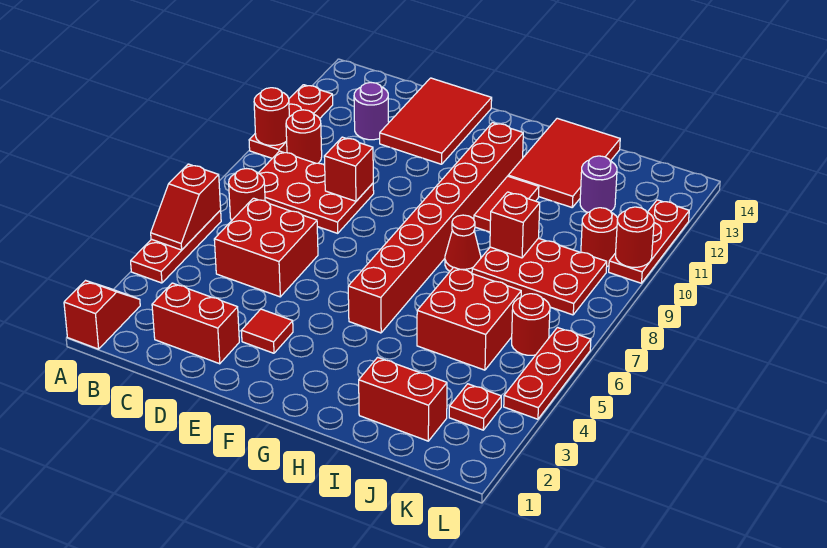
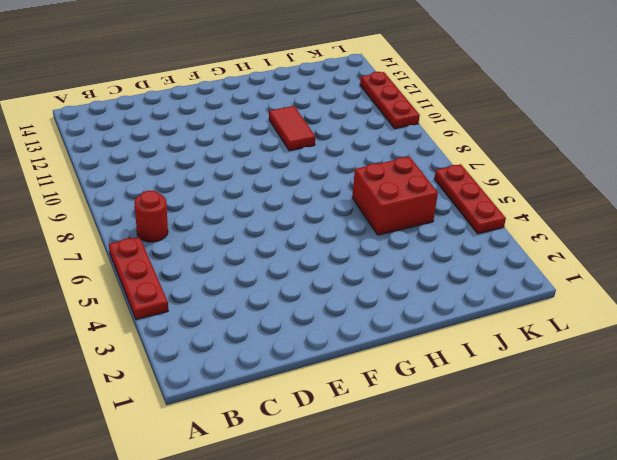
none -> red slope A1:A2 level 1 top 1
none -> red plate A10:A12 level 1
none -> red plate B8:D9 level 1

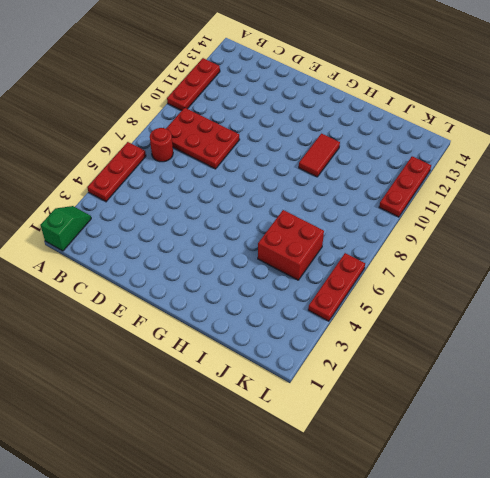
green slope A1:A2 level 1 top 1 -> red slope A1:A2 level 1 top 1
none -> red round brick B10 level 1
none -> red brick C2:D2 level 1
none -> red brick C5:D6 level 1

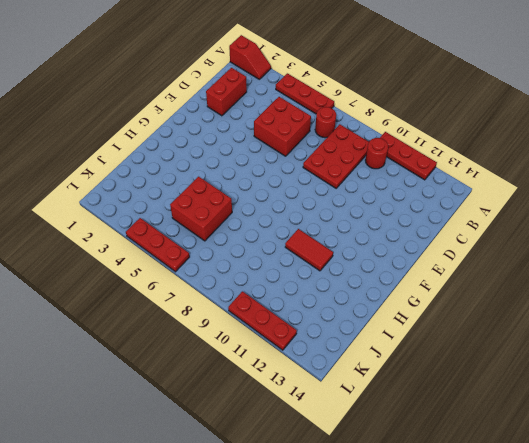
none -> purple round brick C12 level 1
none -> red tile D12:E14 level 1
none -> red tile E3 level 1

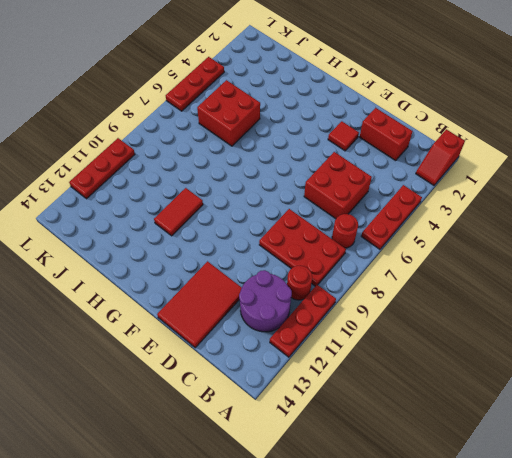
purple round brick B11:C12 level 1 -> purple round brick C12 level 1
none -> red brick G5:G12 level 1
none -> red cone H8 level 1
none -> red tile H12:I14 level 1

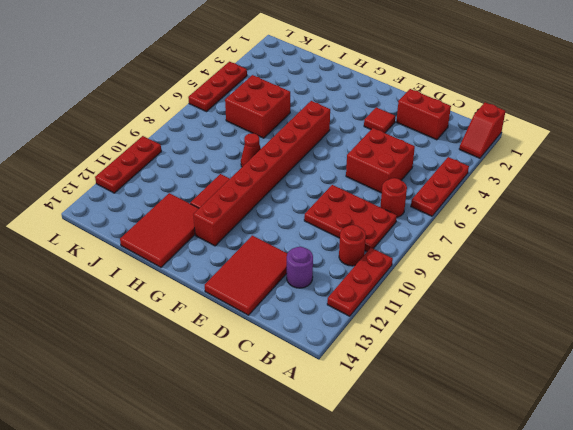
none -> red brick I2:J2 level 1
none -> red plate I8:K9 level 1
none -> purple round brick J12 level 1

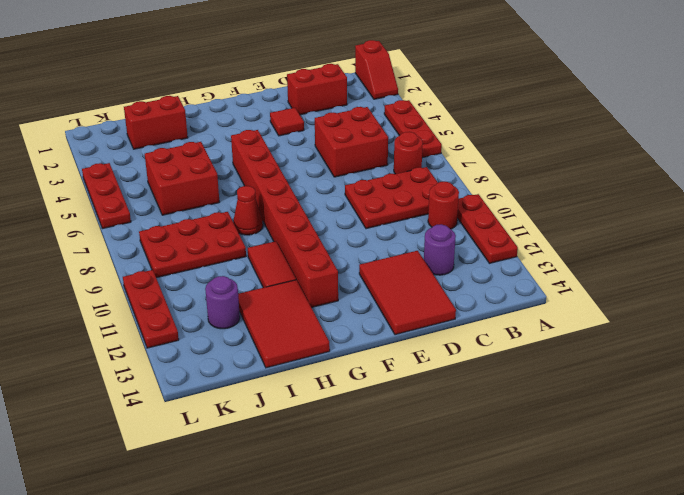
none -> red plate K3 level 1
none -> red round brick K6 level 1
none -> red round brick K10 level 1

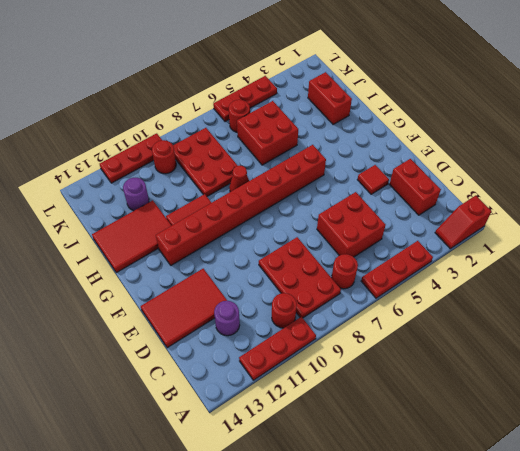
none -> red plate K3 level 1
none -> red slope A5:A6 level 2 top 6
none -> red round brick A10 level 2

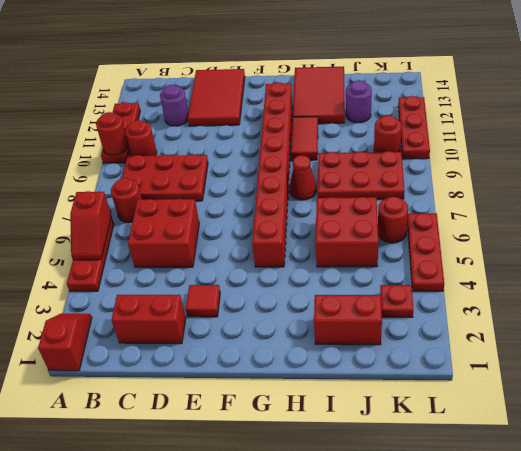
none -> red brick D9 level 2
none -> red brick I9 level 2
none -> red round brick L10 level 2

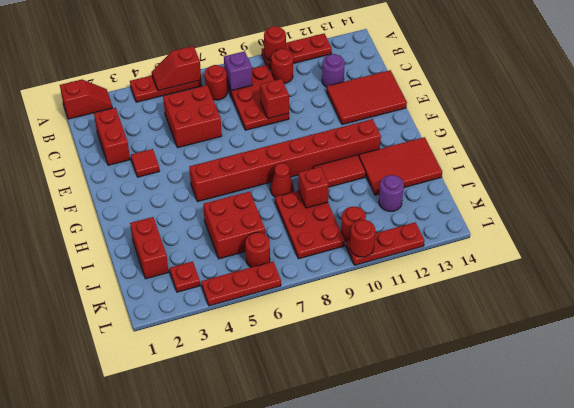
purple brick B8 level 2 -> none

